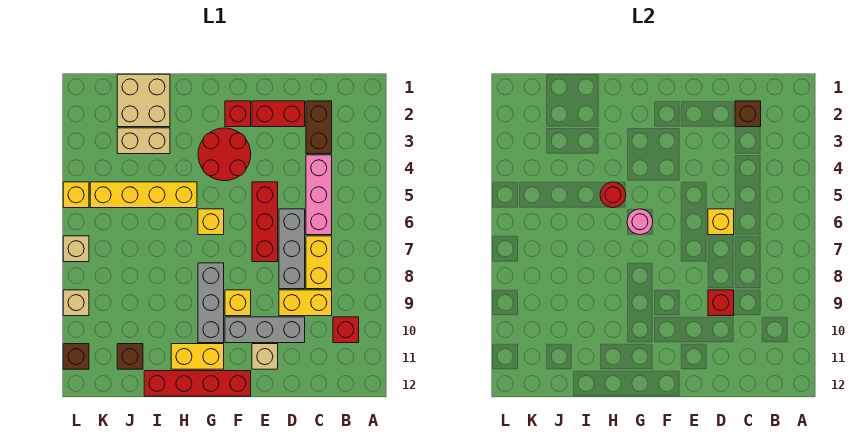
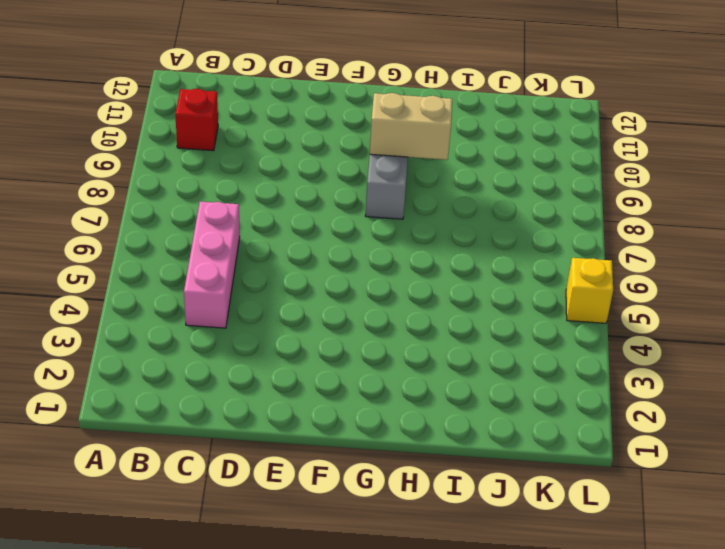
tan brick G9:H9 level 2 -> tan brick I3:J3 level 1
none -> brown brick C2:C3 level 1
none -> yellow brick C7:C8 level 1
none -> yellow brick C9:D9 level 1
none -> red brick D2:E2 level 1

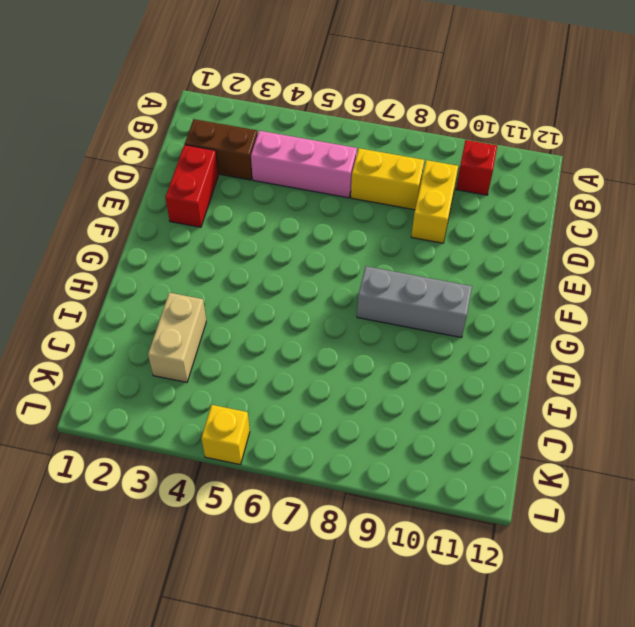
none -> grey brick D6:D8 level 1
none -> grey brick D10:F10 level 1
none -> red brick E5:E7 level 1
none -> tan brick E11 level 1

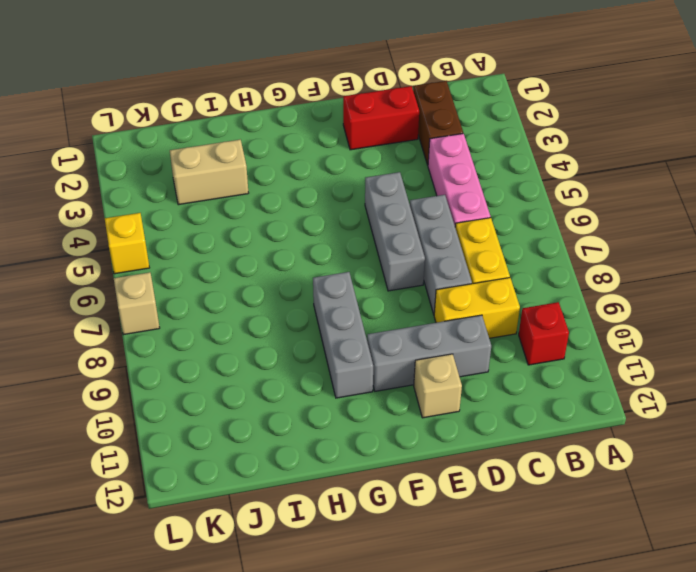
grey brick E5:E7 level 1 -> red brick E5:E7 level 1
none -> red brick F2 level 1
none -> red round brick F3:G4 level 1
none -> yellow brick F9 level 1
none -> red brick F12:I12 level 1

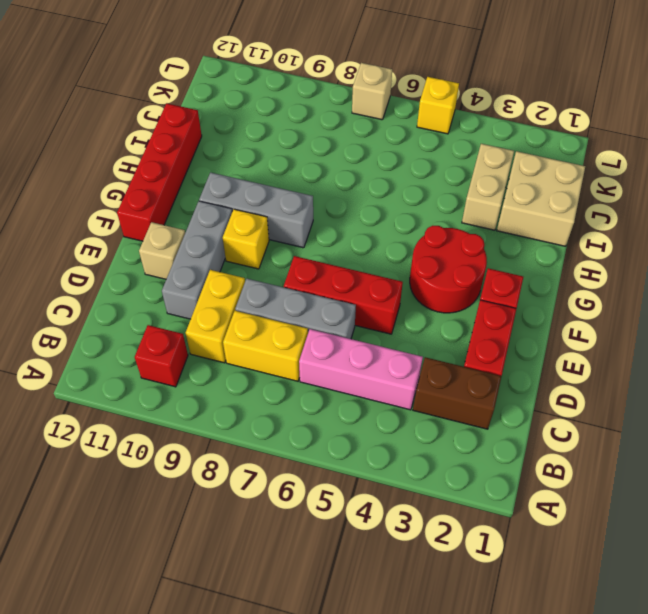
none -> yellow brick G6 level 1
none -> yellow brick G11:H11 level 1
none -> yellow brick H5:K5 level 1
none -> brown brick J11 level 1

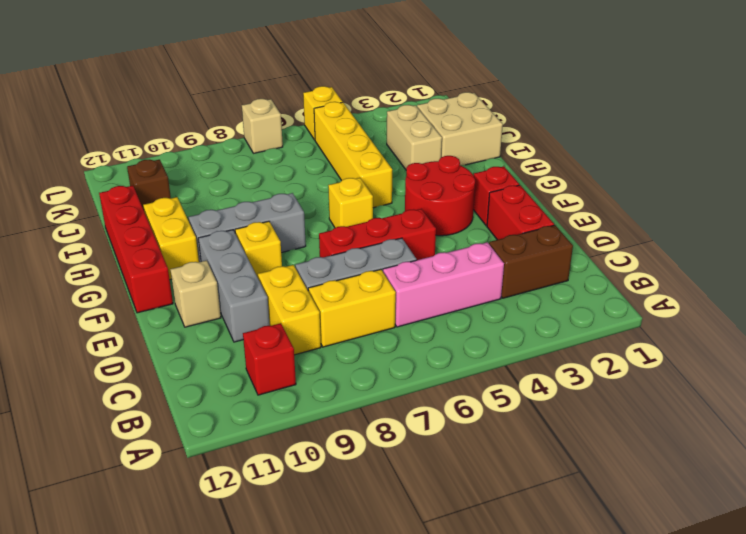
none -> tan brick L9 level 1
none -> brown brick L11 level 1
none -> brown brick C2 level 2
none -> yellow brick D6 level 2

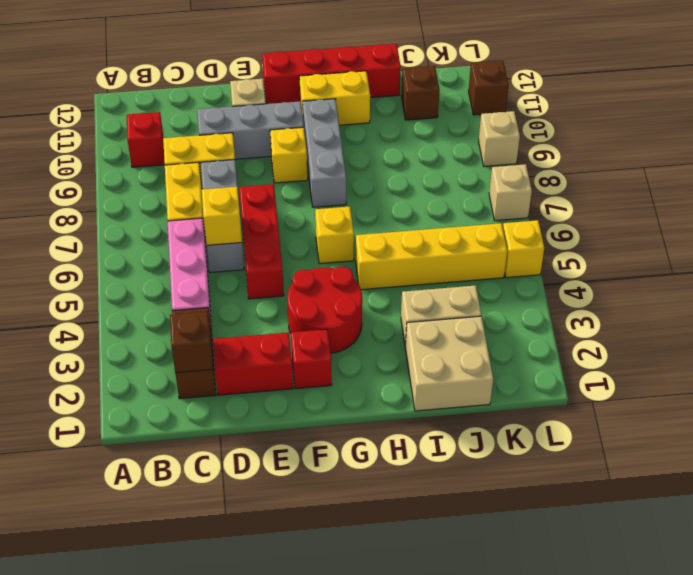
none -> red brick D9 level 2
none -> pink round brick G6 level 2
none -> red round brick H5 level 2

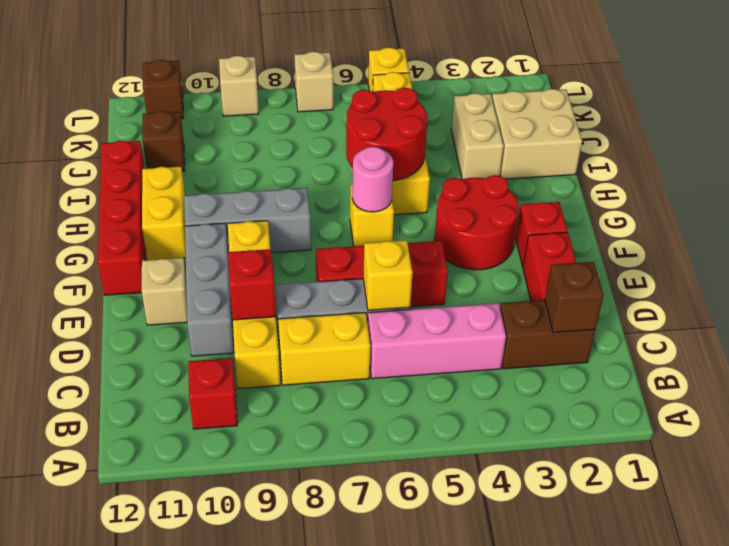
red round brick H5:I6 level 2 -> red round brick H5 level 2

